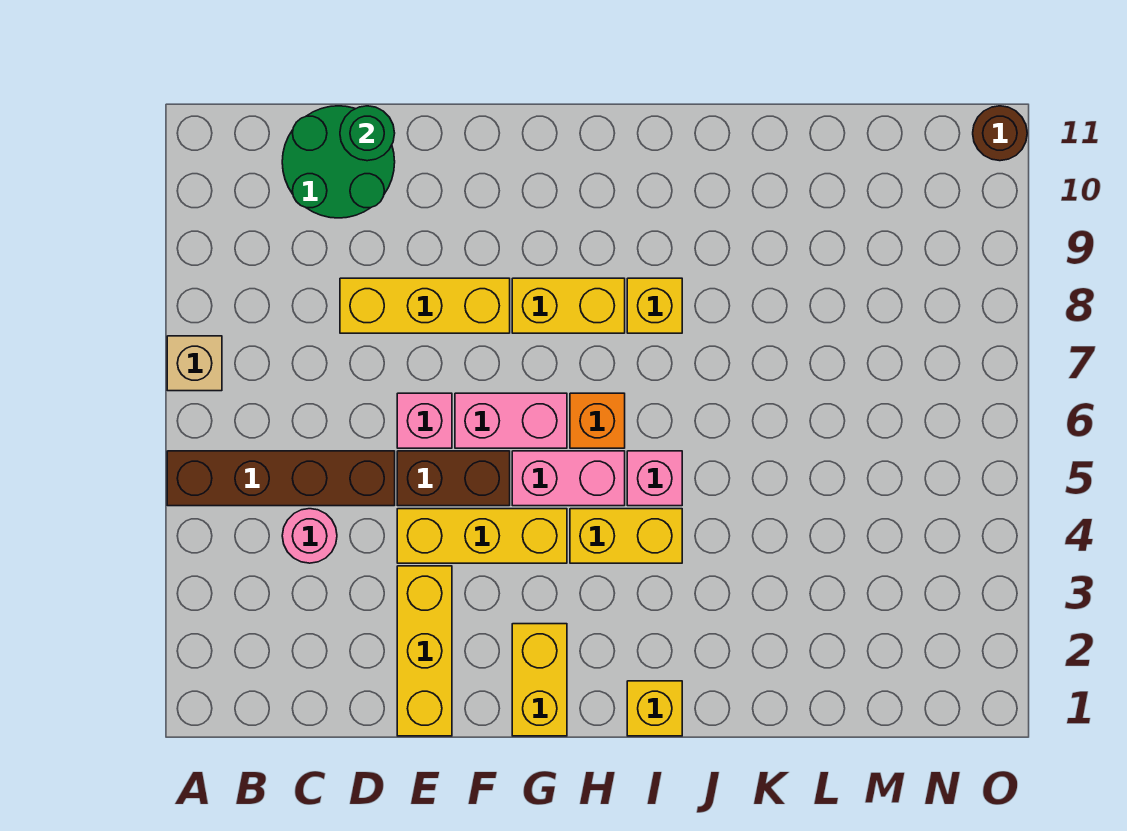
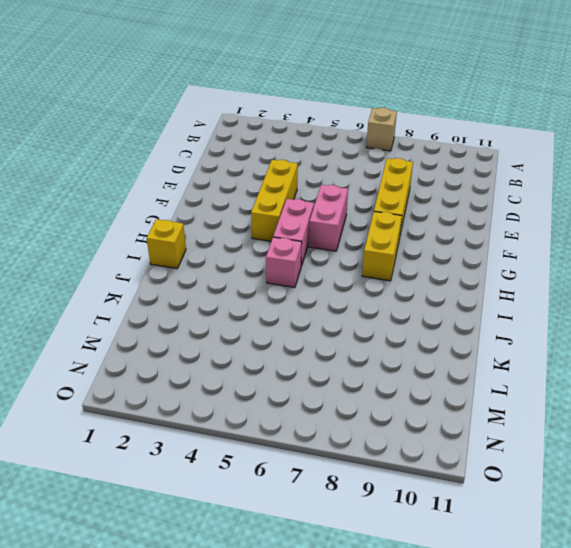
none -> brown brick A5:D5 level 1
none -> pink round brick C4 level 1
none -> green round brick C10:D11 level 1

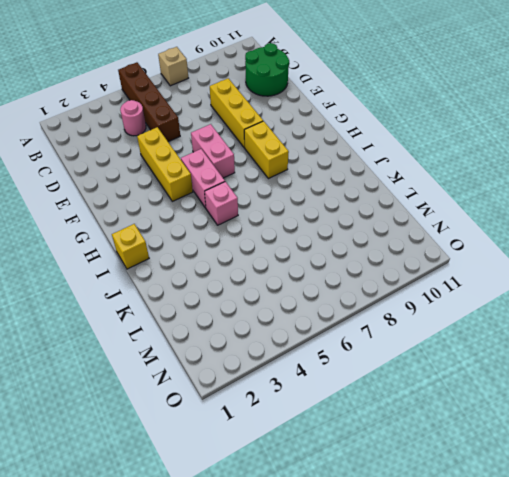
none -> yellow brick E1:E3 level 1
none -> brown brick E5:F5 level 1
none -> pink brick E6 level 1

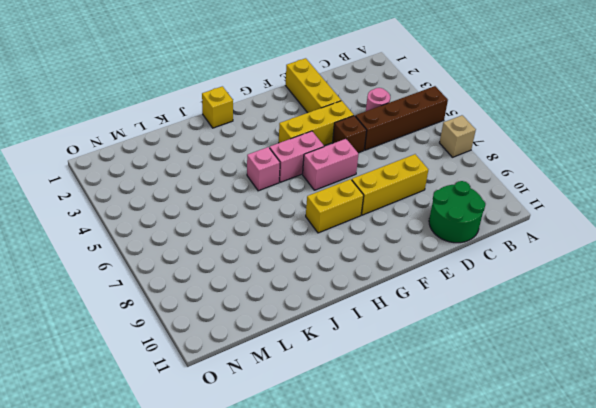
brown brick E5 level 1 -> brown brick E5:F5 level 1
none -> pink brick E6 level 1
none -> yellow brick G1:G2 level 1
none -> yellow brick H4:I4 level 1

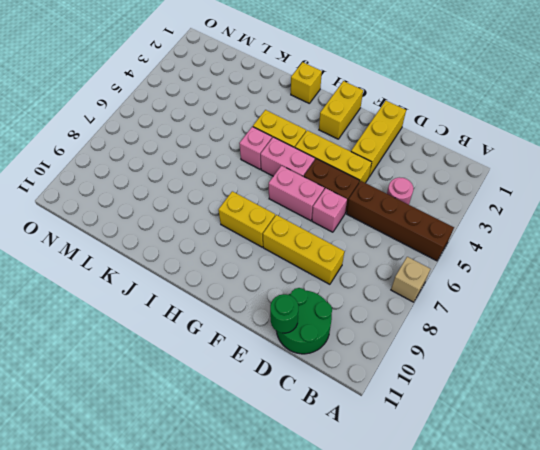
none -> orange brick H6 level 1
none -> yellow brick I8 level 1
none -> brown round brick O11 level 1

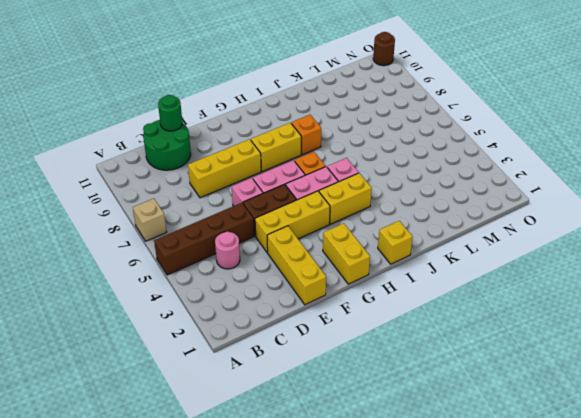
orange brick I8 level 1 -> yellow brick I8 level 1

